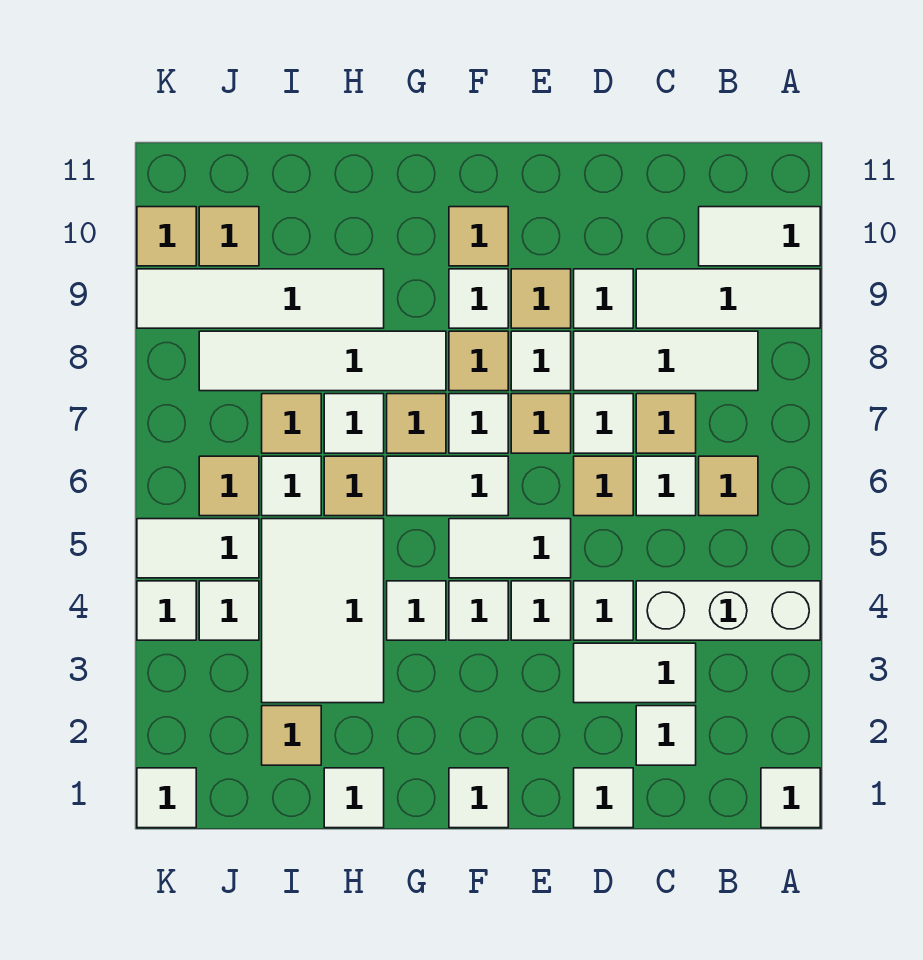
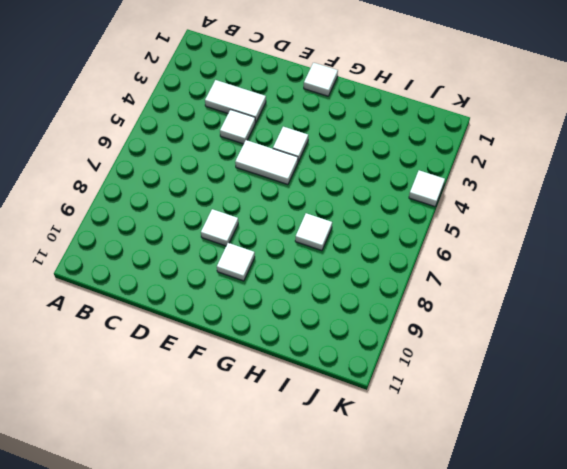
none -> white tile A1 level 1
none -> white brick A4:C4 level 1
none -> white tile A9:C9 level 1
none -> white tile A10:B10 level 1

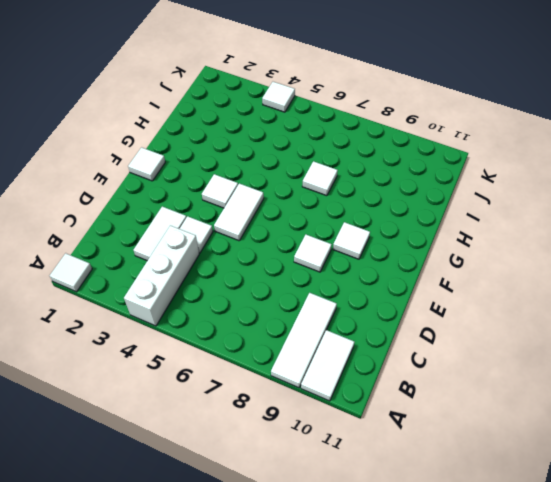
none -> tan tile B6 level 1
none -> white tile B8:D8 level 1
none -> white tile C2 level 1
none -> white tile C6 level 1

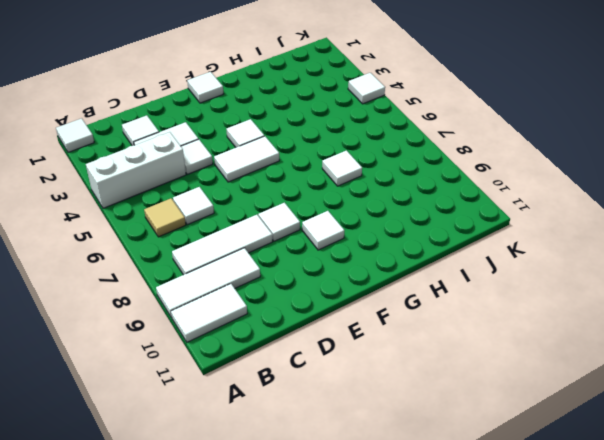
none -> tan tile C7 level 1
none -> white tile D1 level 1
none -> tan tile D6 level 1
none -> white tile D7 level 1

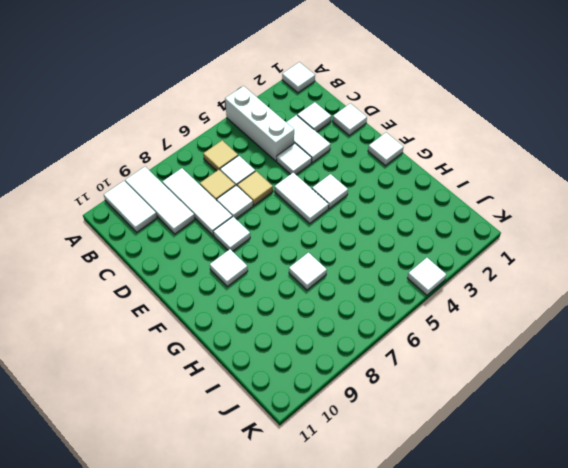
none -> white tile D9 level 1
none -> white tile E4 level 1
none -> tan tile E7 level 1
none -> tan tile E9 level 1

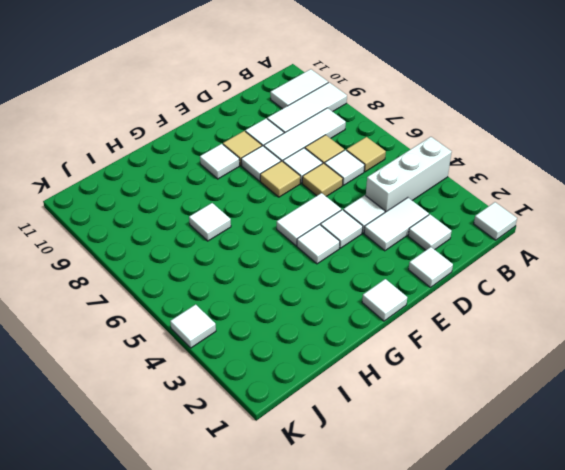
none -> white tile F6:G6 level 1
none -> white tile F7 level 1
none -> tan tile F8 level 1
none -> tan tile F10 level 1

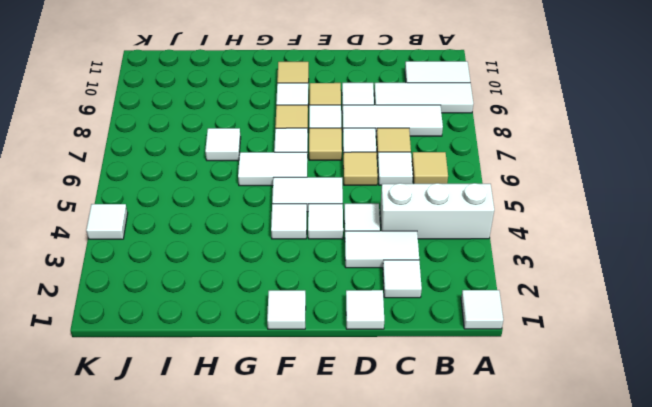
none -> white tile G4 level 1
none -> tan tile G7 level 1
none -> white tile G8:J8 level 1
none -> white tile H1 level 1

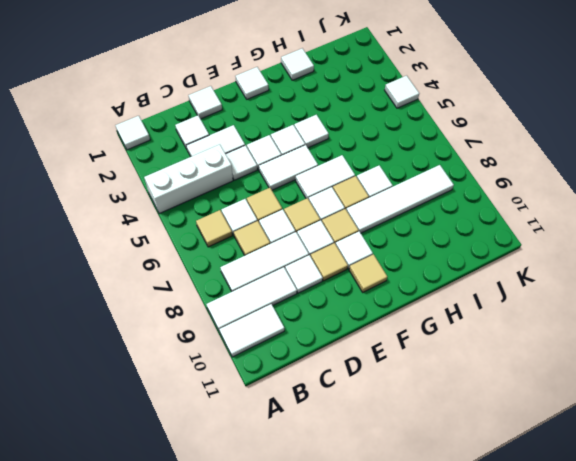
none -> white tile H3:I5 level 1
none -> tan tile H6 level 1
none -> white tile H9:K9 level 1
none -> tan tile I2 level 1

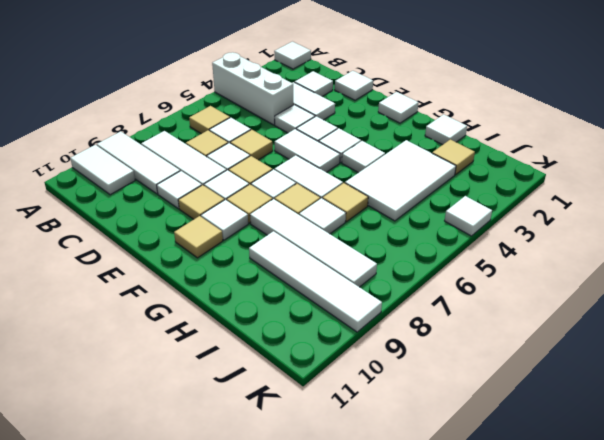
none -> white tile I6 level 1
none -> tan tile I7 level 1
none -> white tile J4 level 1
none -> white tile J5:K5 level 1

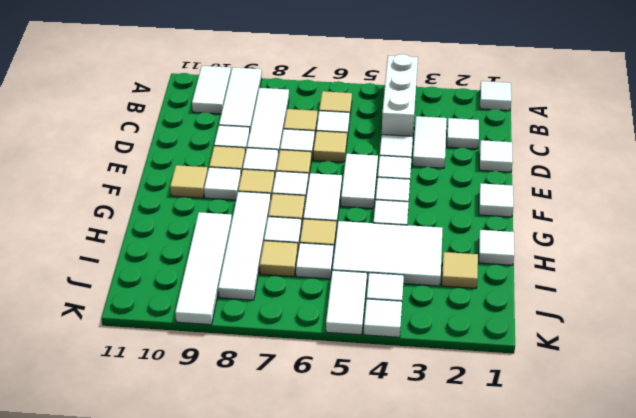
none -> tan tile J6 level 1
none -> tan tile J10 level 1
none -> white tile K1 level 1
none -> tan tile K10 level 1

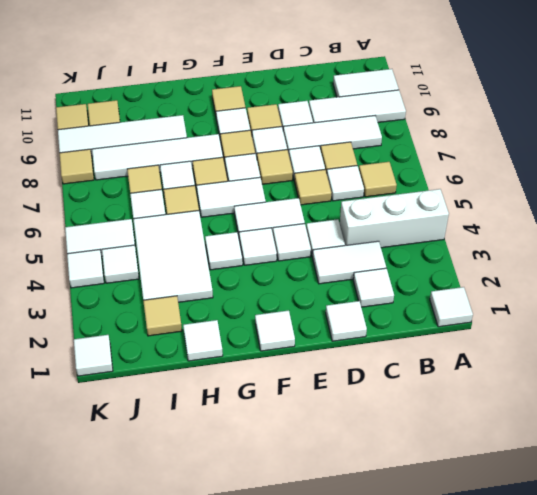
tan tile K8 level 1 -> tan tile J6 level 1

